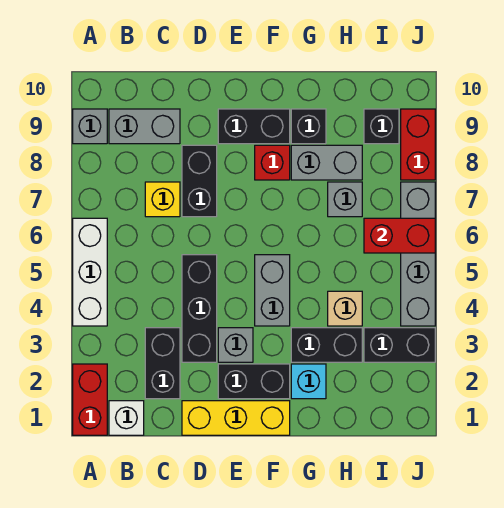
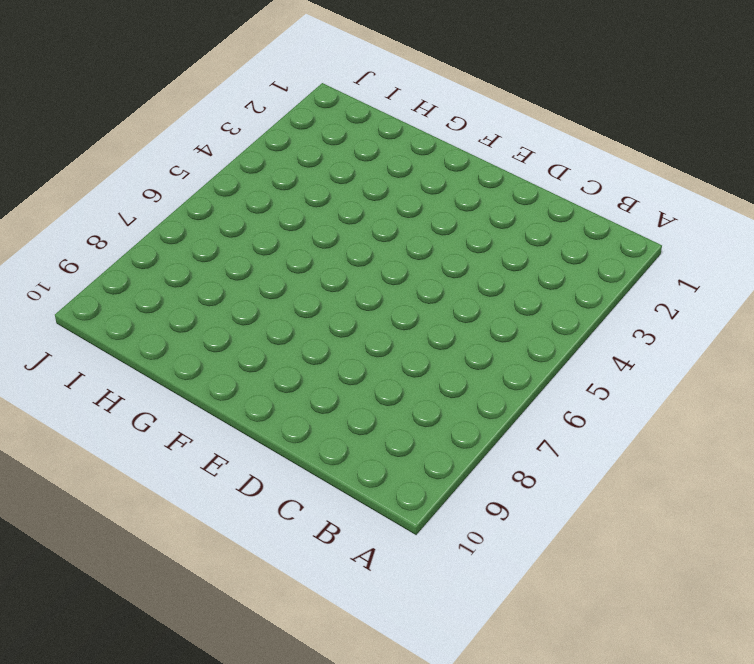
none -> red brick A1:A2 level 1
none -> white brick A4:A6 level 1
none -> grey brick A9 level 1

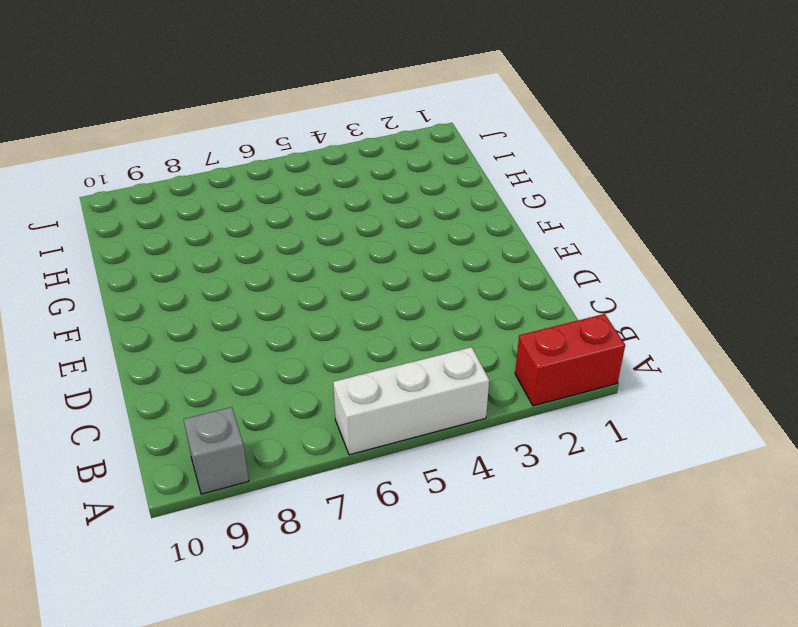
none -> white brick B1 level 1
none -> grey brick B9:C9 level 1
none -> black brick C2:C3 level 1

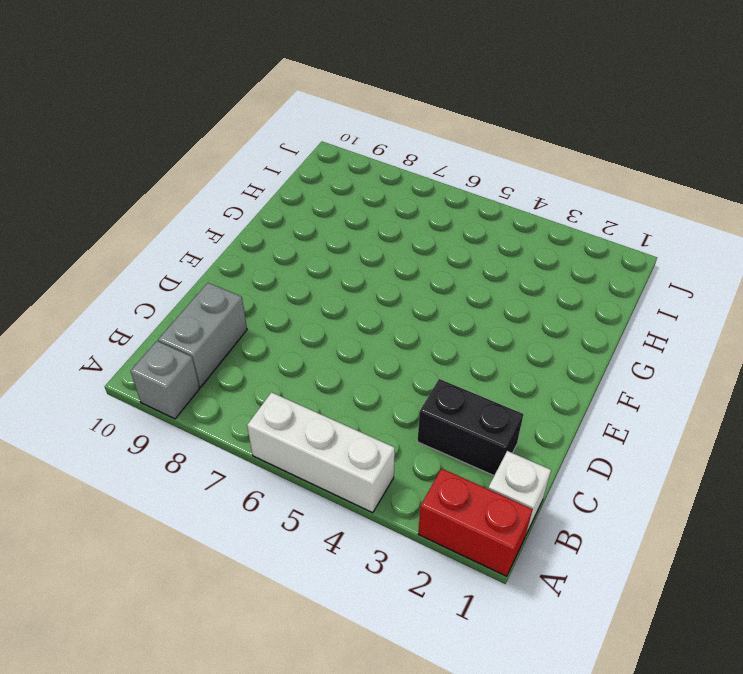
none -> yellow brick C7 level 1
none -> yellow brick D1:F1 level 1
none -> black brick D3:D5 level 1

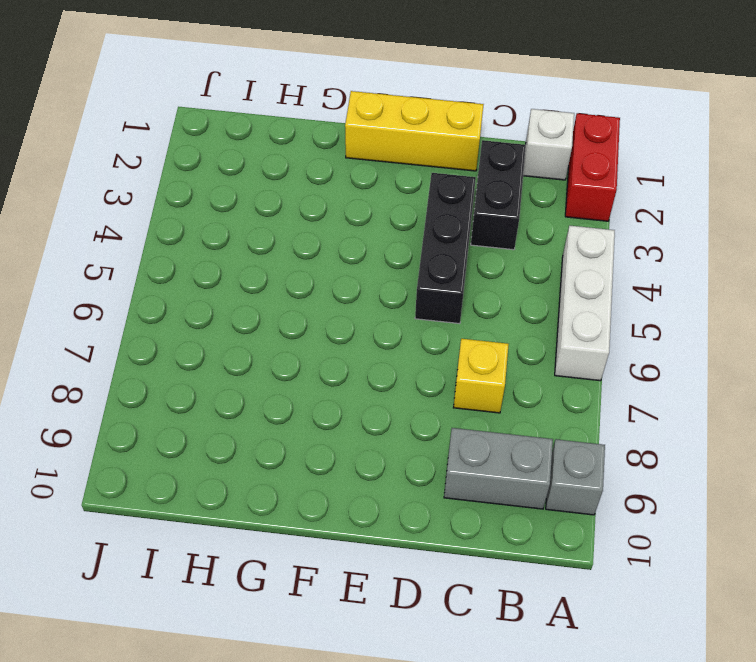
none -> black brick D7:D8 level 1
none -> black brick E2:F2 level 1
none -> grey brick E3 level 1

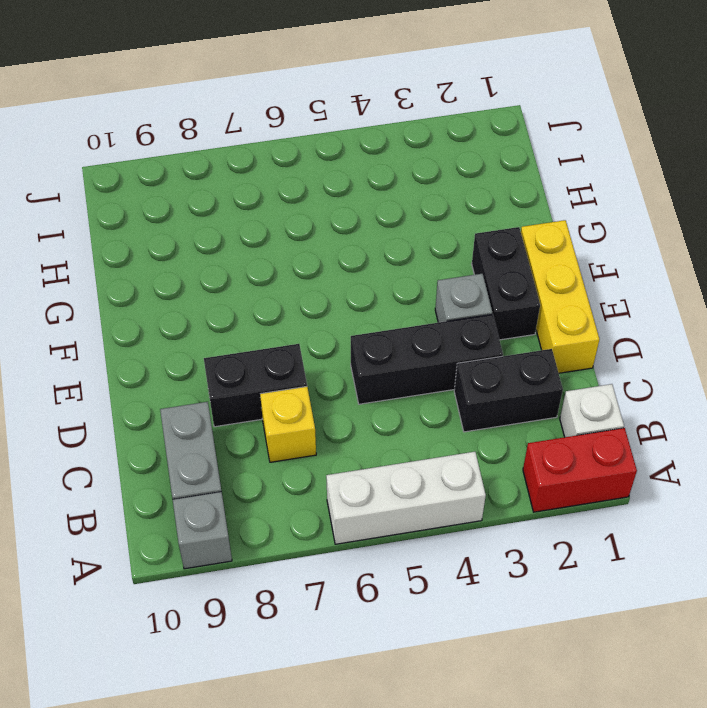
none -> black brick E9:F9 level 1
none -> grey brick F4:F5 level 1
none -> red brick F8 level 1

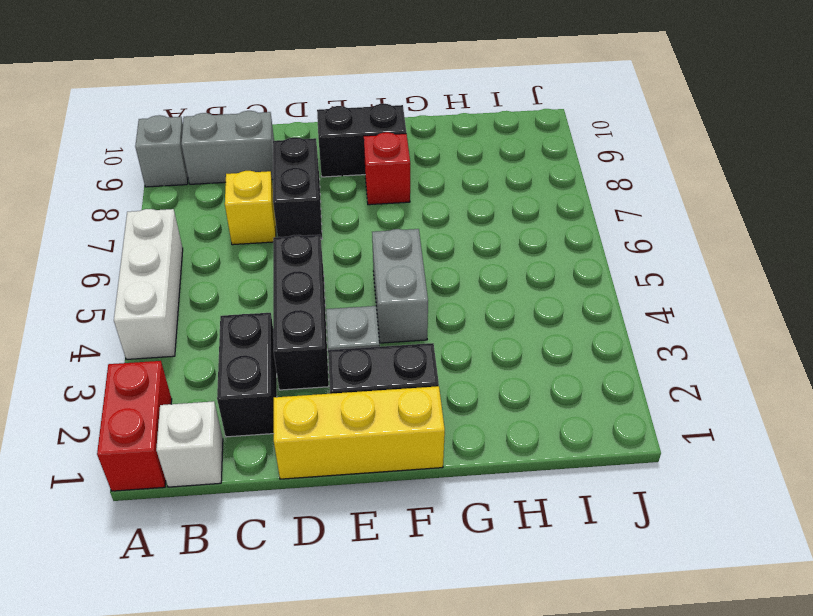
none -> cyan brick G2 level 1
none -> black brick G3:H3 level 1
none -> grey brick G8:H8 level 1

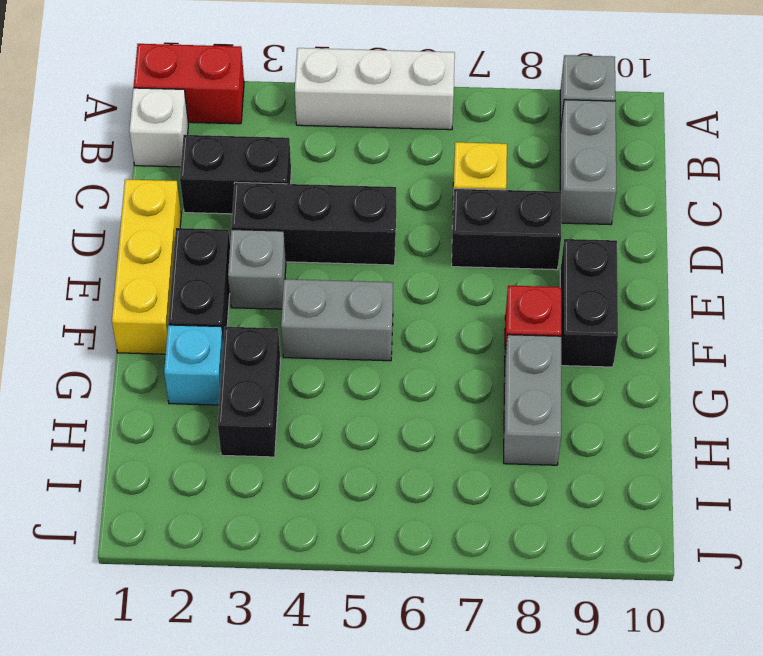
none -> black brick G9 level 1
none -> tan brick H4 level 1
none -> grey brick H7 level 1

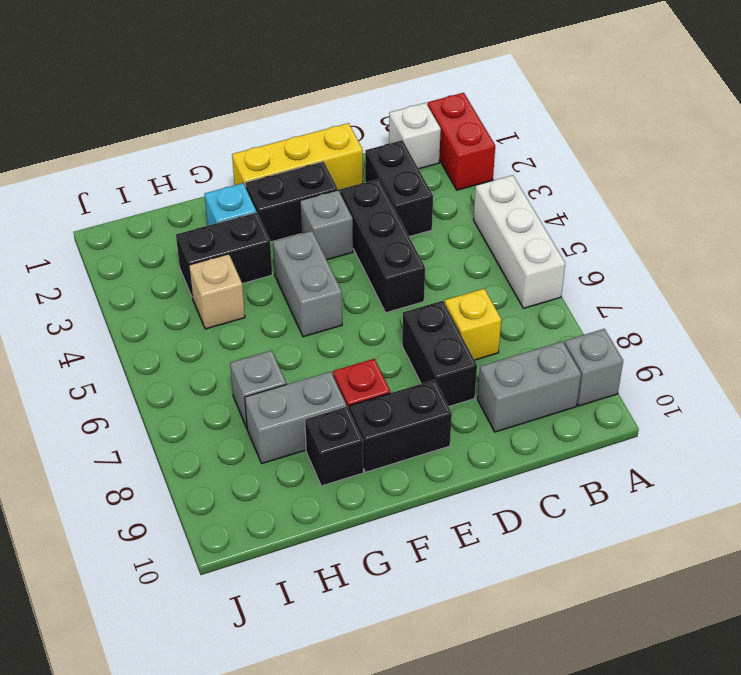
none -> black brick I3:J3 level 1
none -> black brick I9 level 1
none -> grey brick J4:J7 level 1

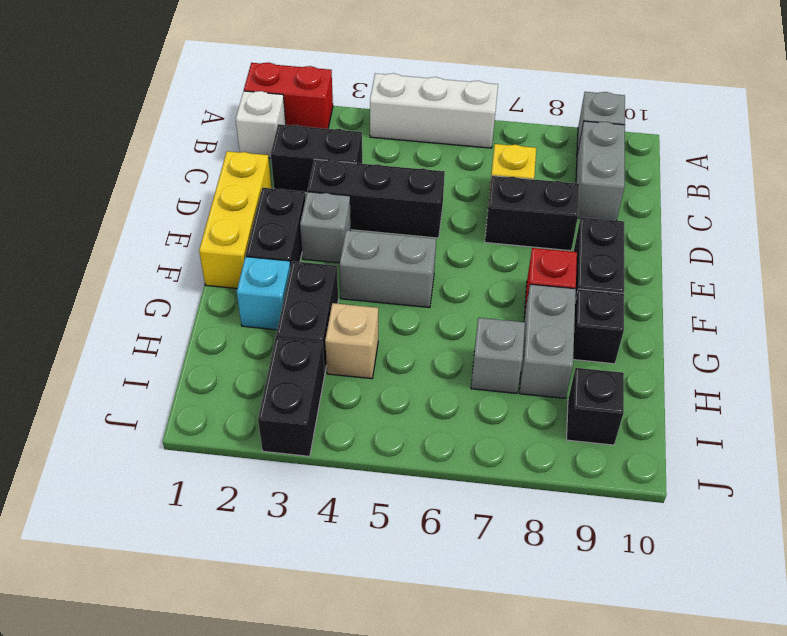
none -> grey brick J4:J7 level 1
none -> red brick J8:J9 level 1
none -> red brick I6:J6 level 2

